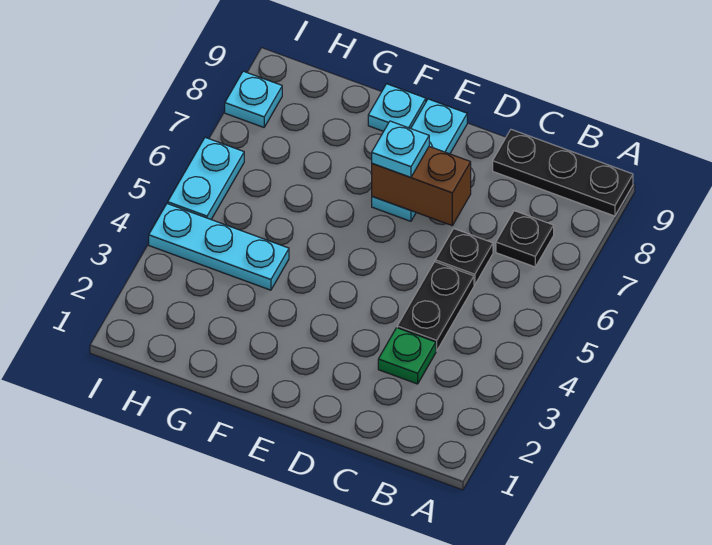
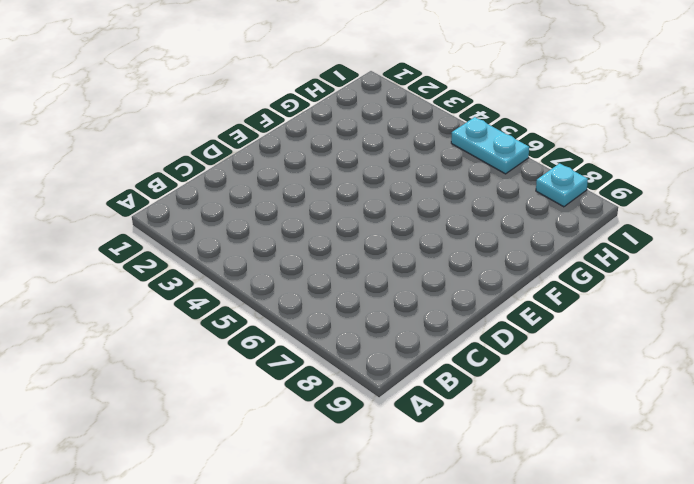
none -> black plate A9:C9 level 1
none -> black plate B7 level 1
none -> green plate C3 level 1

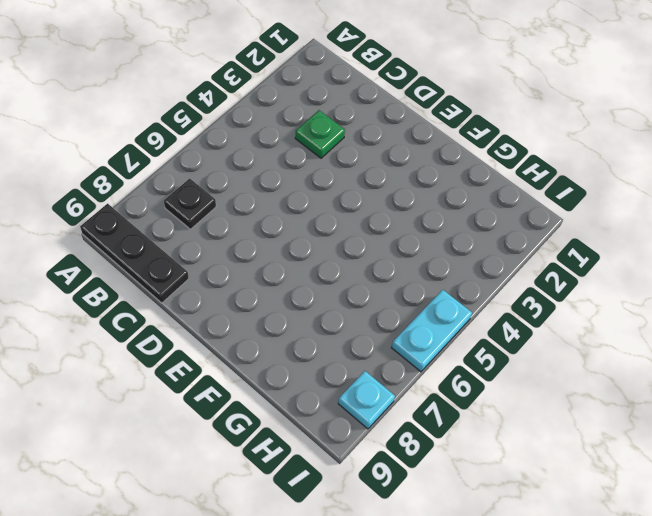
none -> black plate C4:C5 level 1
none -> black plate C6 level 1
none -> cyan plate E7:E9 level 1

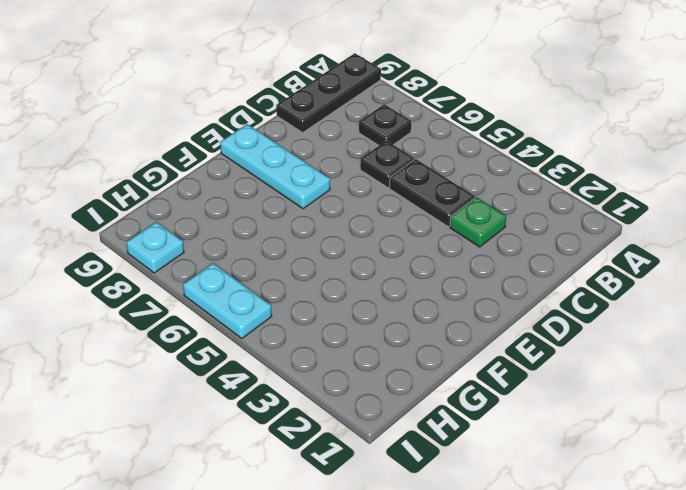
none -> cyan plate F9 level 1
none -> cyan plate G4:I4 level 1
none -> brown brick D7:E7 level 2

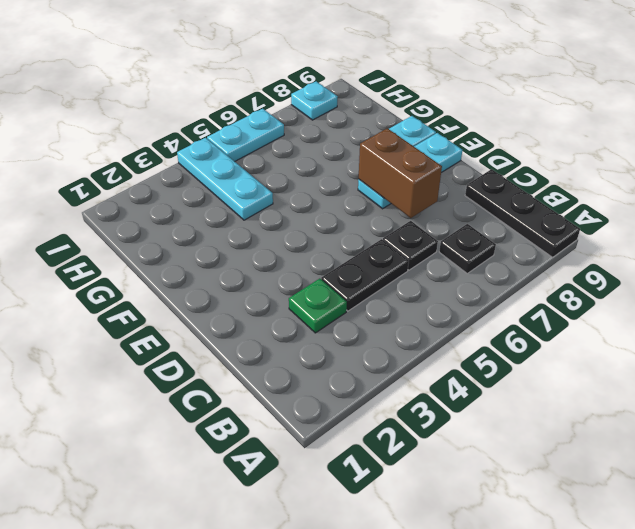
none -> cyan plate E7 level 3

